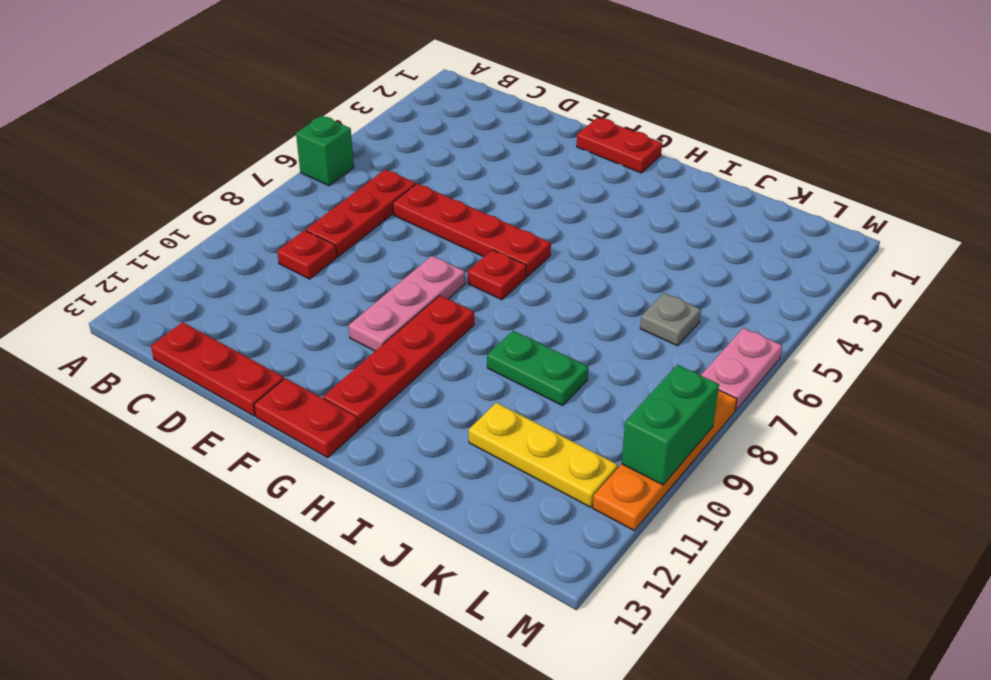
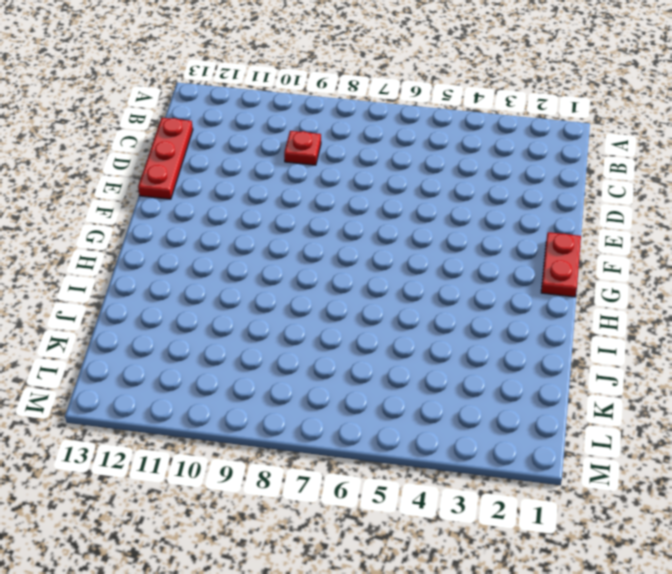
none -> green brick A6 level 1
none -> red plate C6:C8 level 1
none -> red plate D6:G6 level 1

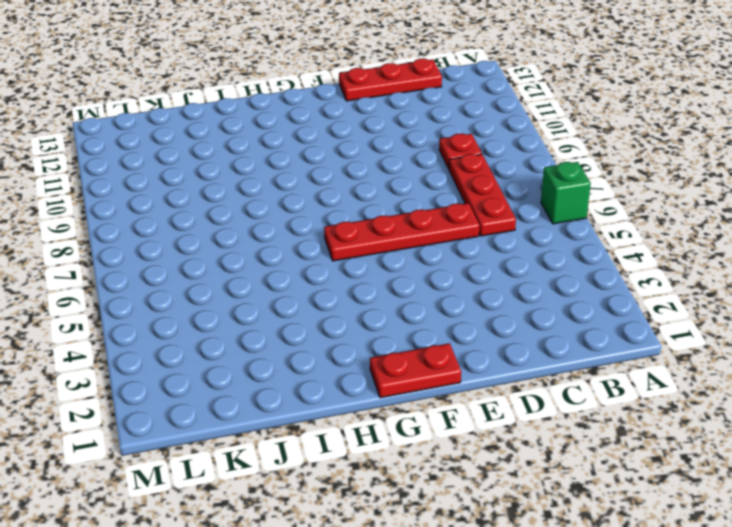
none -> pink plate F8:F10 level 1
none -> red plate F13:G13 level 1
none -> red plate G7 level 1

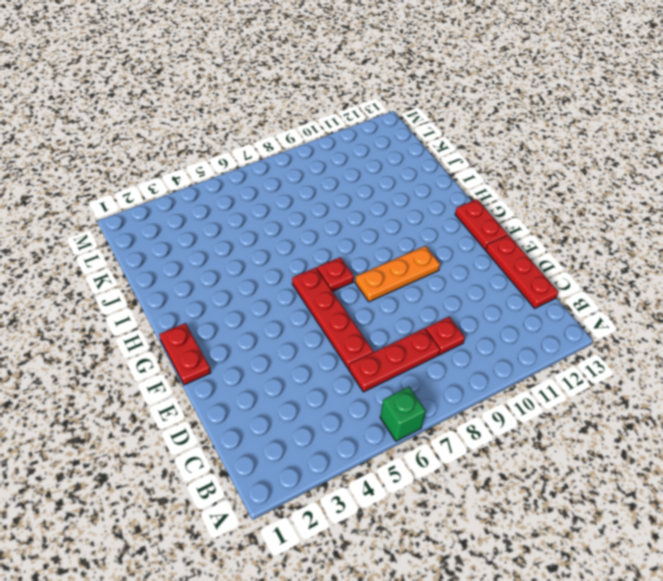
orange plate F8:F10 level 1 -> pink plate F8:F10 level 1
none -> red plate G9:G12 level 1
none -> green plate I9:J9 level 1
none -> yellow plate J11:L11 level 1

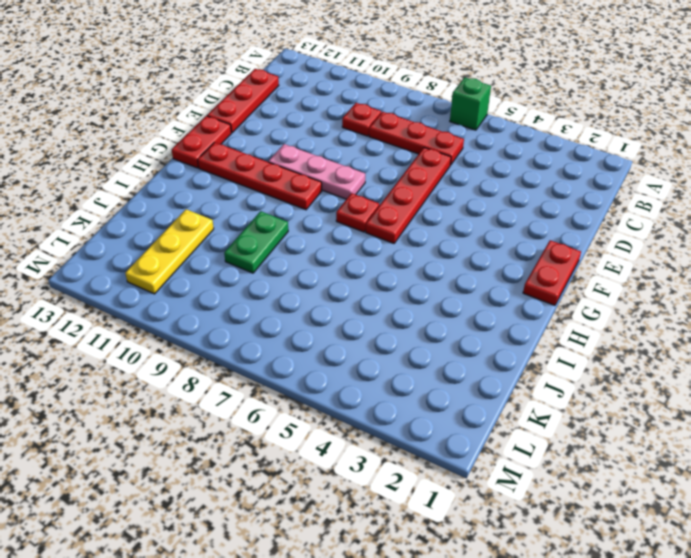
none -> grey plate K6 level 1
none -> pink plate M6:M7 level 1
none -> orange plate M8:M11 level 1

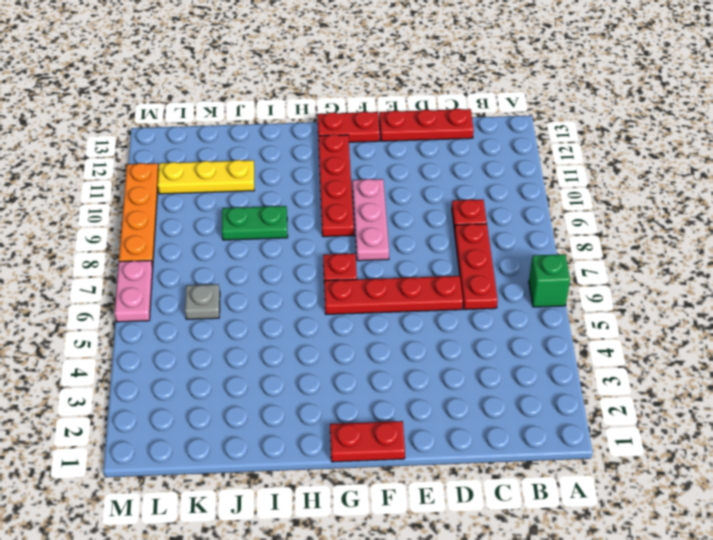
none -> green brick M9:M10 level 2

